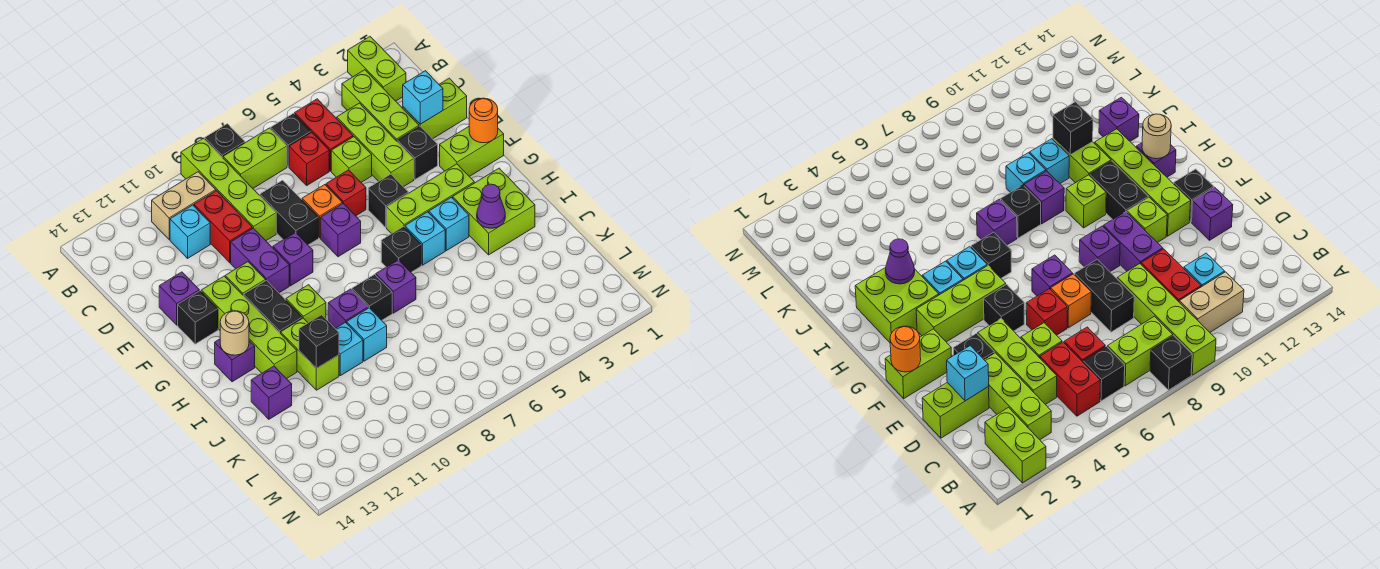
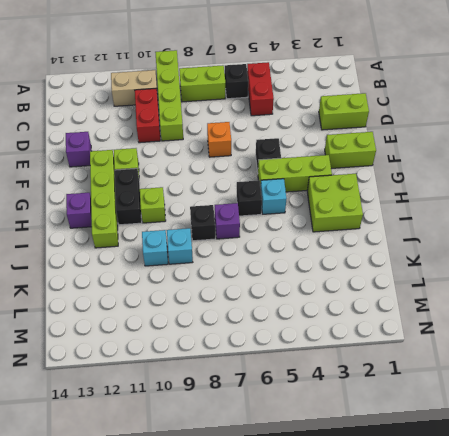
none -> lime brick A2:B2 level 1
none -> black brick A8 level 1
none -> lime brick B3:D3 level 1
none -> lime brick C4:E4 level 1

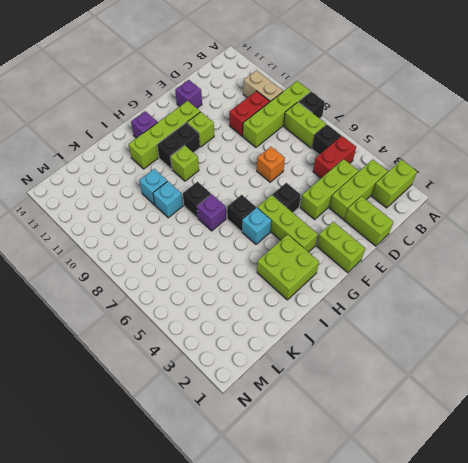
none -> red brick C6 level 1
none -> cyan brick C11 level 1
none -> lime brick D5 level 1
none -> black brick D8:E8 level 1

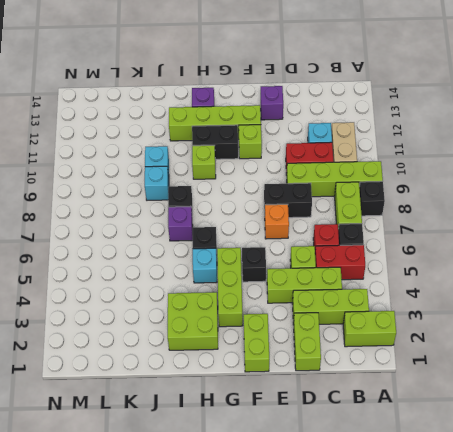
none -> black brick E3 level 1
none -> red brick E6 level 1
none -> purple brick E10:F10 level 1
none -> purple brick F7 level 1

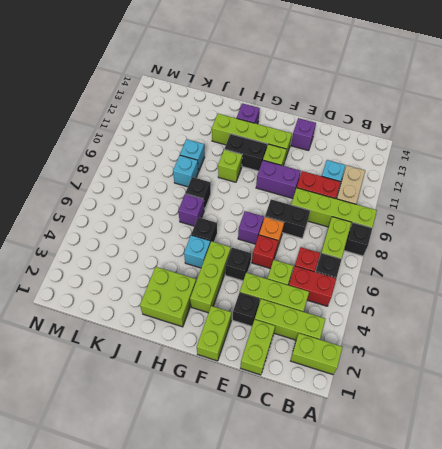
none -> purple brick F9 level 1
none -> black brick F13 level 1
none -> cyan brick H4 level 1
none -> purple brick I9 level 1

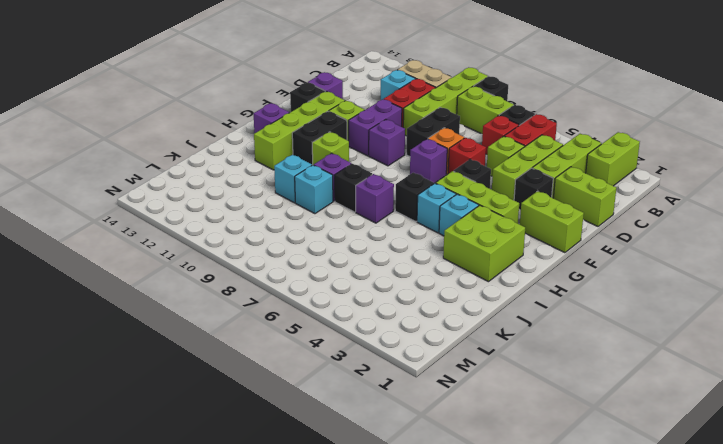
none -> lime brick I11:J11 level 1
none -> purple brick J13 level 1
none -> cyan brick D2 level 2
none -> orange round brick F1 level 2

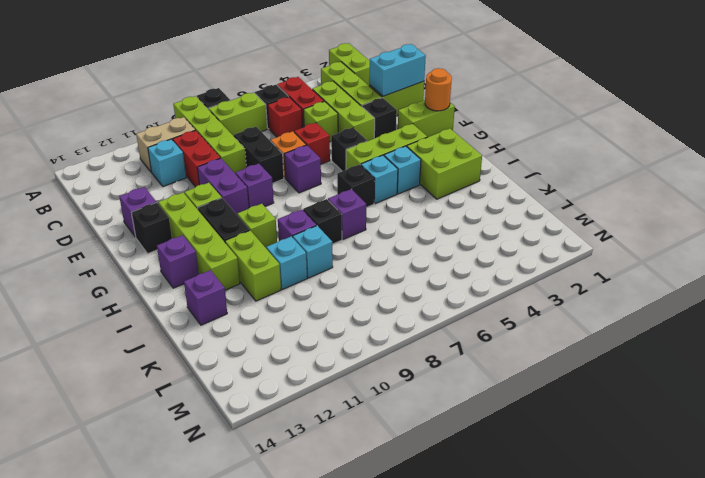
cyan brick D1:D2 level 2 -> cyan brick D2 level 2
none -> tan round brick H13 level 2
none -> purple cone I3 level 2
none -> black brick J11 level 2

